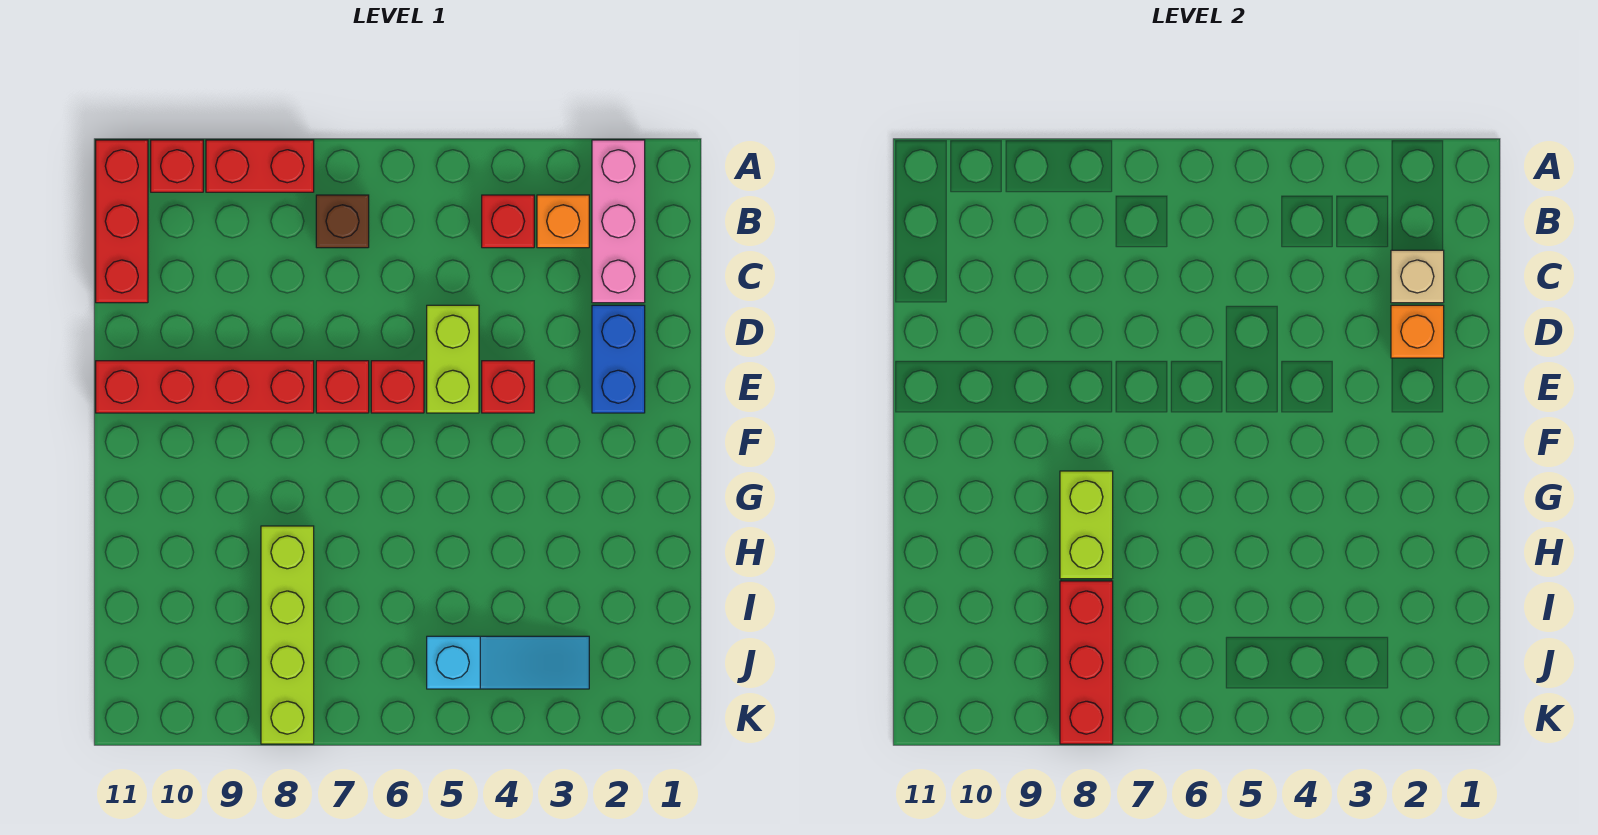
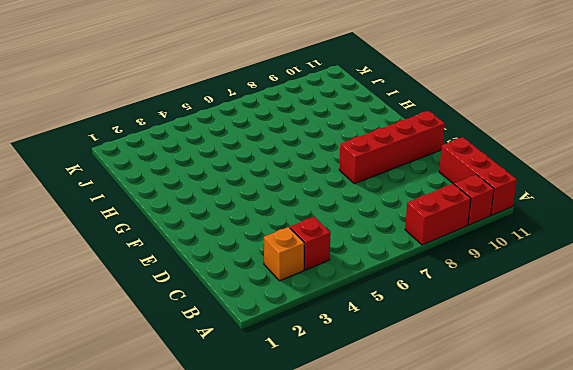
none -> pink brick A2:C2 level 1
none -> brown brick B7 level 1
none -> blue brick D2:E2 level 1

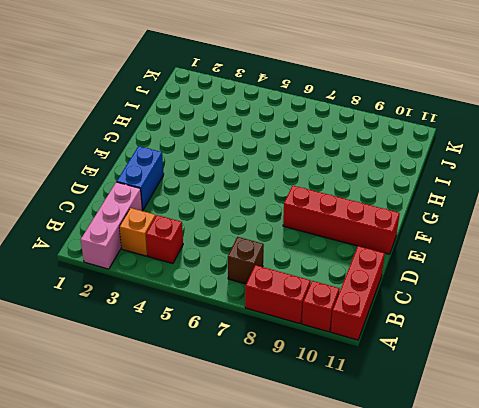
none -> lime brick D5:E5 level 1
none -> red brick E4 level 1
none -> red brick E6 level 1

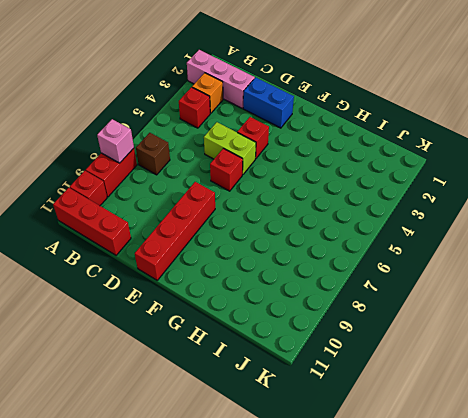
pink brick A8 level 2 -> none
none -> red brick E7 level 1
none -> lime brick H8:K8 level 1
none -> cyan slope J3:J5 level 1 top 5

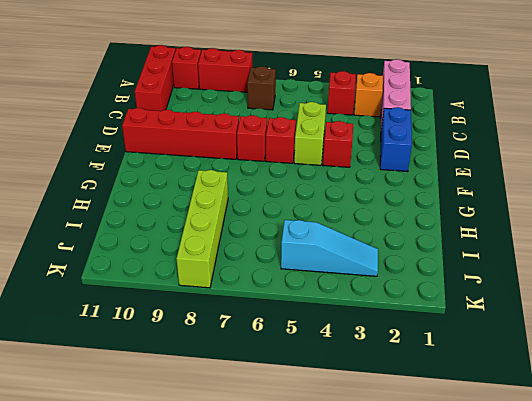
none -> tan brick C2 level 2
none -> orange brick D2 level 2
none -> lime brick G8:H8 level 2

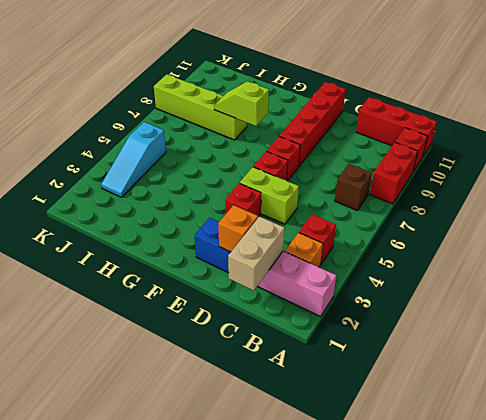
tan brick C1:C2 level 2 -> tan brick C2 level 2
lime slope G8:H8 level 2 top G -> lime brick G8:H8 level 2
none -> red brick I8:K8 level 2

